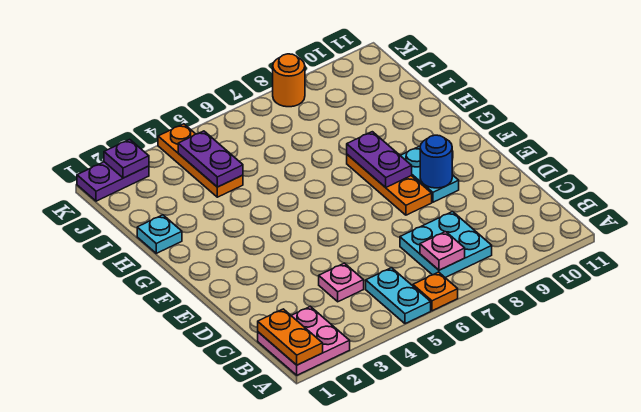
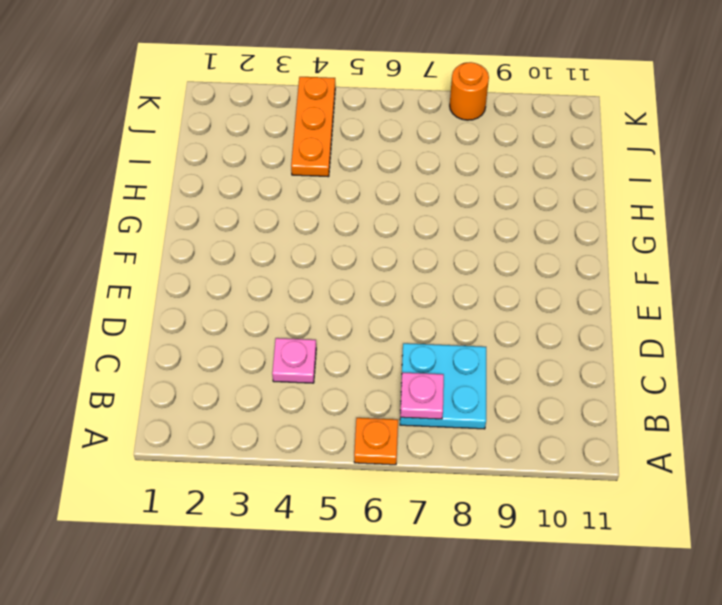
none -> pink plate A1:B2 level 1
none -> cyan plate A5:B5 level 1
none -> orange plate E8:G8 level 1

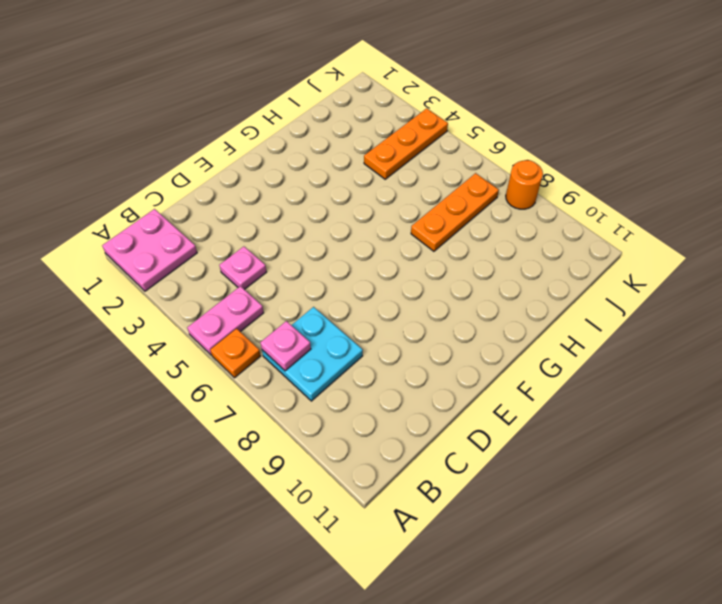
pink plate A5:B5 level 1 -> cyan plate A5:B5 level 1
orange plate H7:J7 level 1 -> orange plate E8:G8 level 1
none -> cyan plate E9:F9 level 1
none -> cyan plate H1 level 1
none -> purple plate K1:K2 level 1

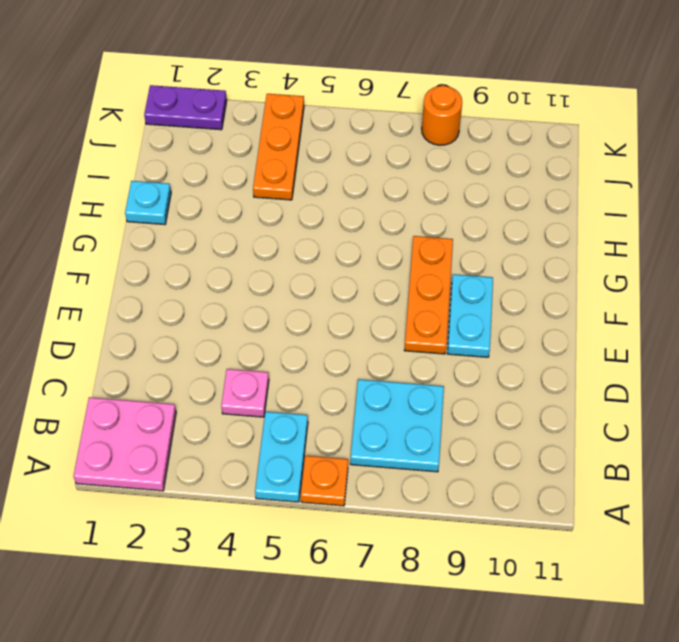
none -> orange plate A1:B1 level 2
none -> pink plate B7 level 2
none -> blue round brick E9 level 2

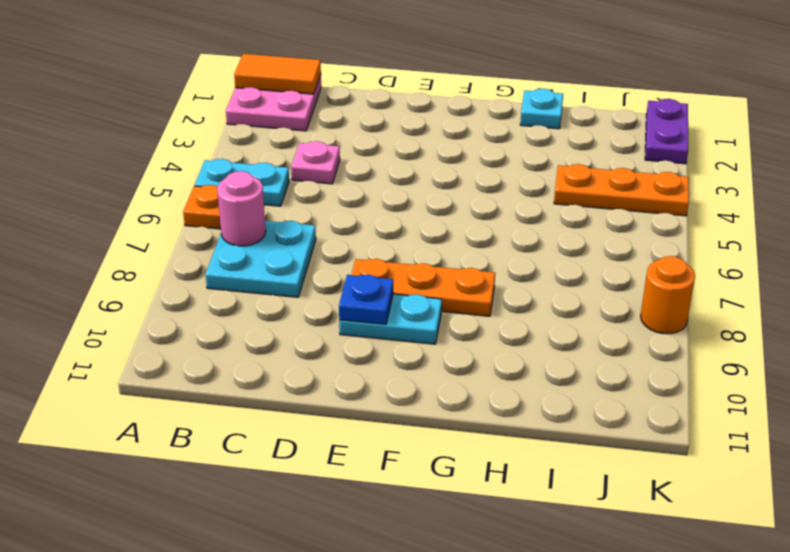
orange tile A1:B1 level 2 -> orange plate A1:B1 level 2
pink round brick B7 level 2 -> pink plate B7 level 2
blue plate E9 level 2 -> blue round brick E9 level 2
none -> purple plate F8:G8 level 2
none -> purple plate I4:J4 level 2
none -> purple plate K2 level 2

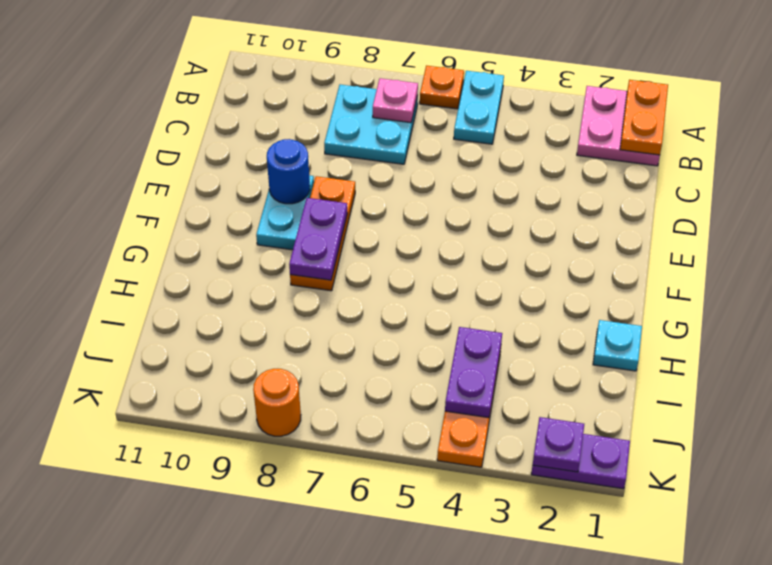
none -> pink plate C4 level 1

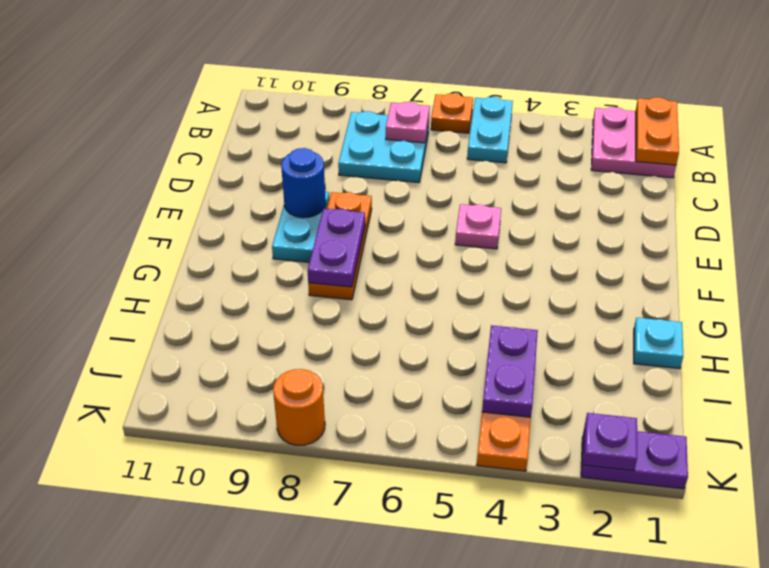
pink plate E5 level 1 -> pink plate C4 level 1

